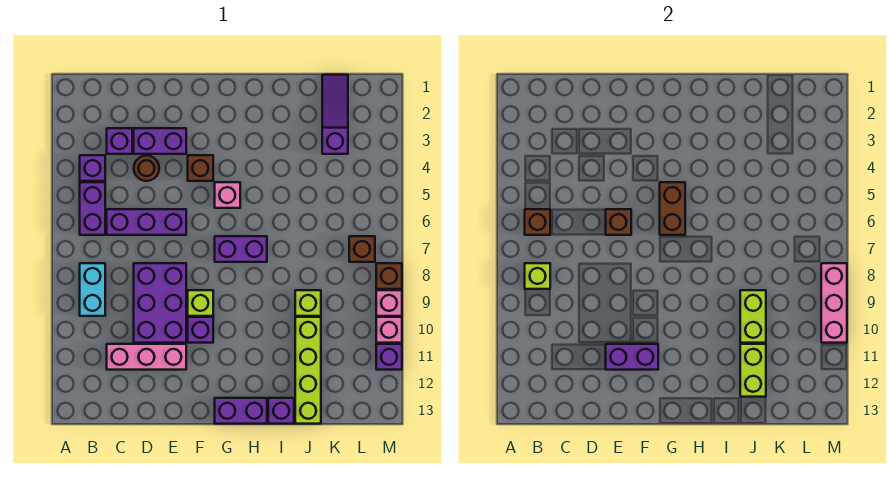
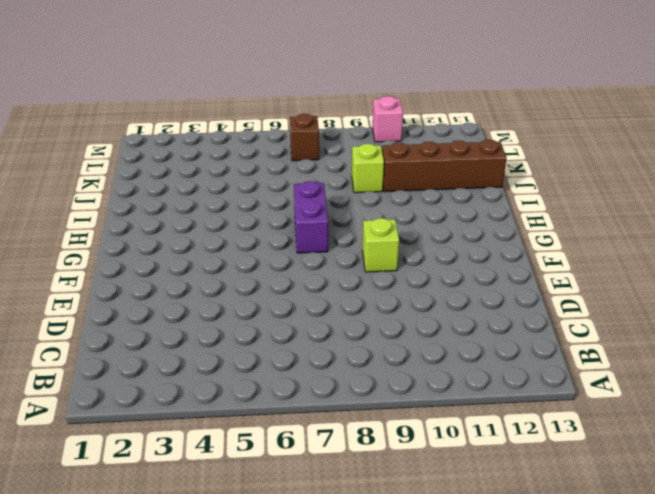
brown brick J10:J13 level 1 -> lime brick J10:J13 level 1
none -> purple brick B4 level 1
none -> purple brick B5:B6 level 1
none -> cyan brick B8:B9 level 1
none -> purple brick C3 level 1

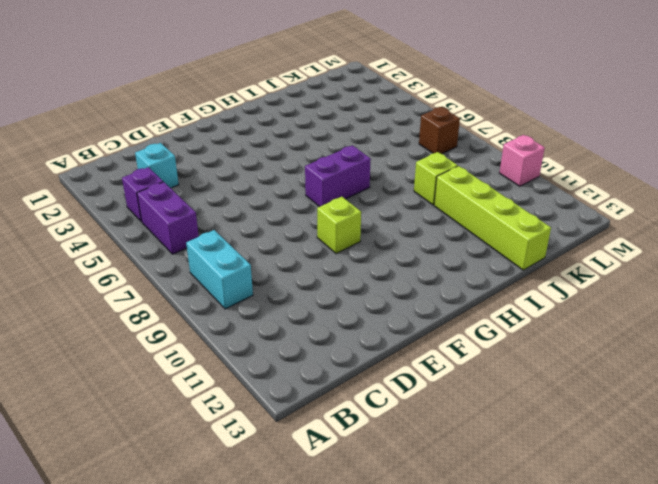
cyan brick C3 level 1 -> purple brick C3 level 1
none -> purple brick C6:E6 level 1
none -> pink brick C11:E11 level 1
none -> purple brick D3:E3 level 1
none -> brown round brick D4 level 1

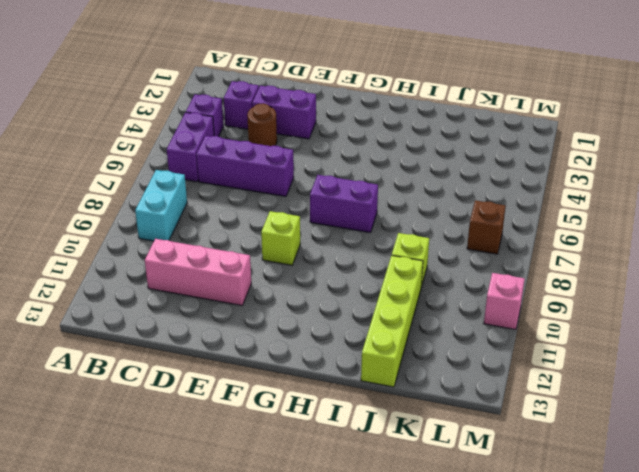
none -> purple brick D8:E10 level 1
none -> brown brick F4 level 1
none -> purple brick F10 level 1
none -> pink brick G5 level 1

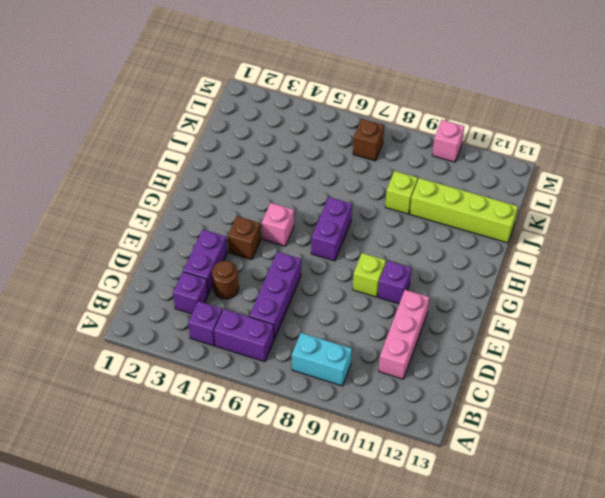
none -> purple brick D8:E10 level 1
none -> purple brick G13:H13 level 1
none -> purple brick I13 level 1
none -> purple slope K1:K3 level 1 top 3

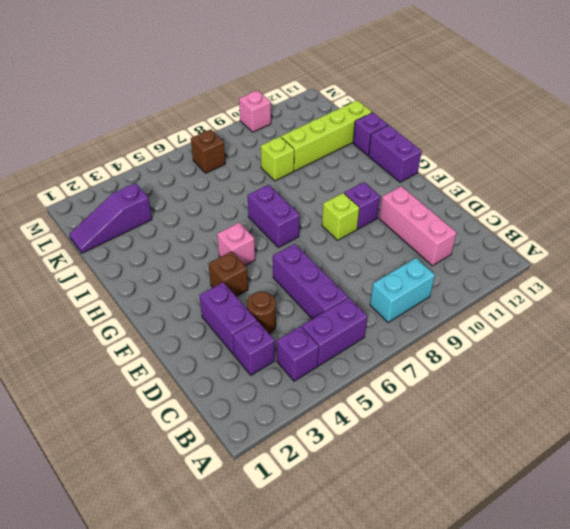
none -> purple brick D8:E10 level 1
none -> brown brick M8 level 1
none -> pink brick M9 level 1
none -> purple brick M11 level 1

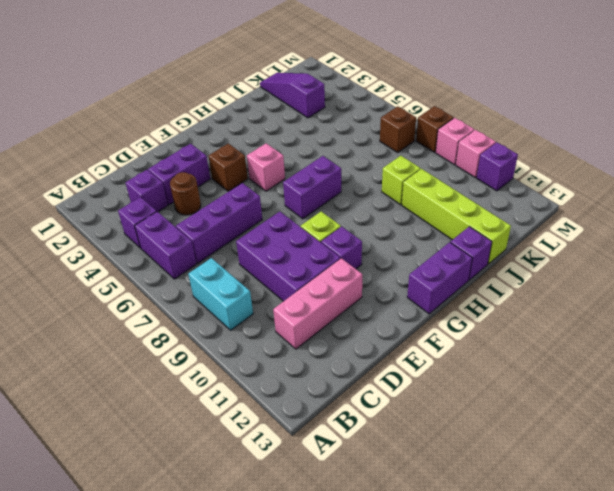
none -> brown brick B6 level 2
none -> lime brick B8 level 2
none -> brown brick E6 level 2
none -> purple brick E11:F11 level 2

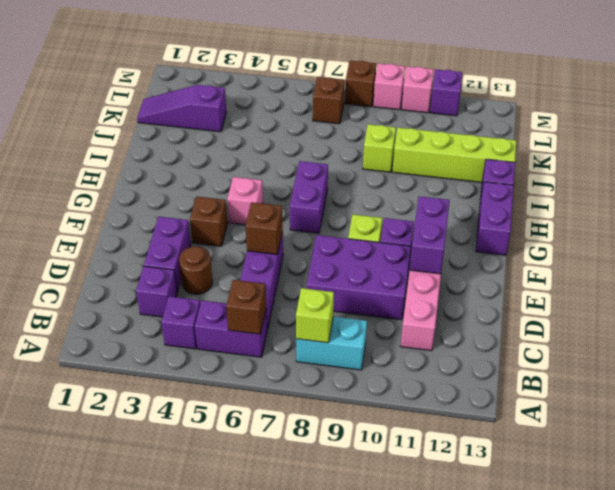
none -> brown brick G5:G6 level 2
none -> lime brick J9:J10 level 2
none -> lime brick J11:J12 level 2
none -> pink brick M8:M10 level 2

